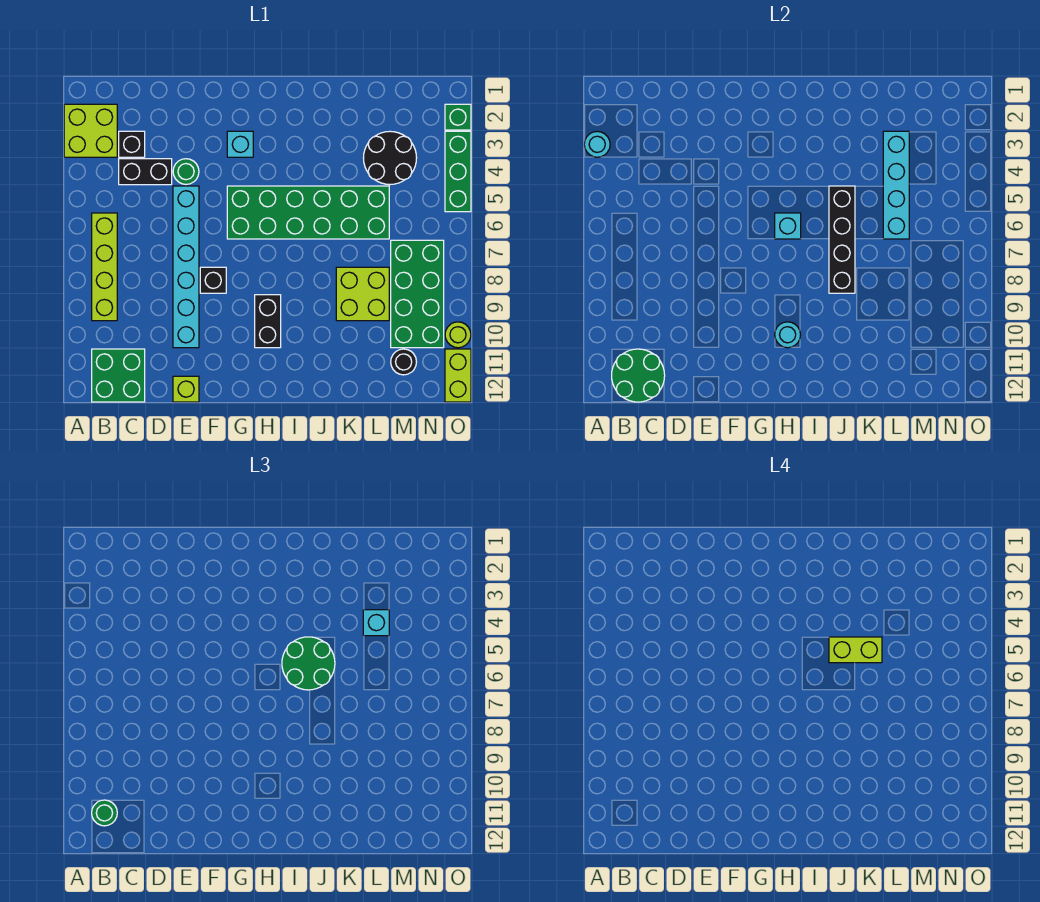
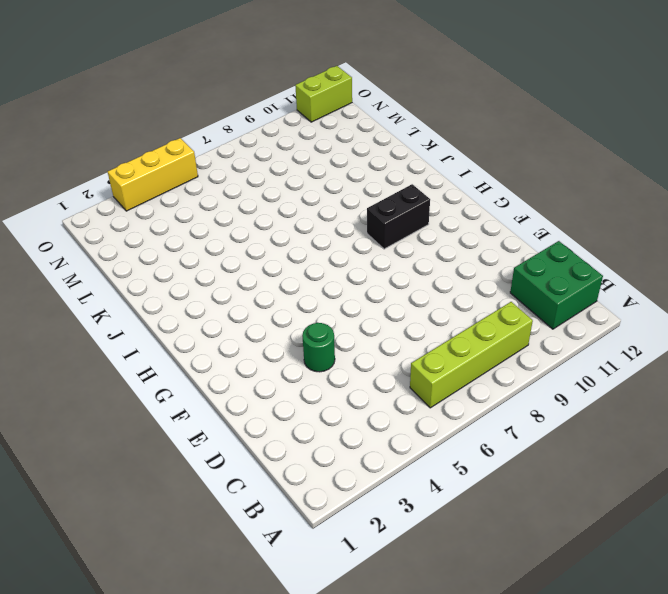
yellow brick O3:O5 level 1 -> green brick O3:O5 level 1
none -> lime brick A2:B3 level 1
none -> black brick C3 level 1
none -> black brick C4:D4 level 1
none -> cyan brick E5:E10 level 1

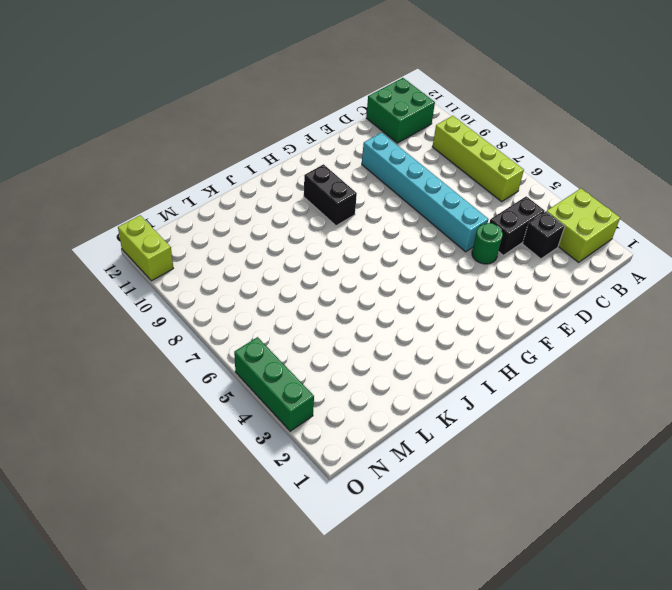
none -> lime brick E12 level 1
none -> black brick F8 level 1
none -> cyan brick G3 level 1
none -> green brick G5:L6 level 1

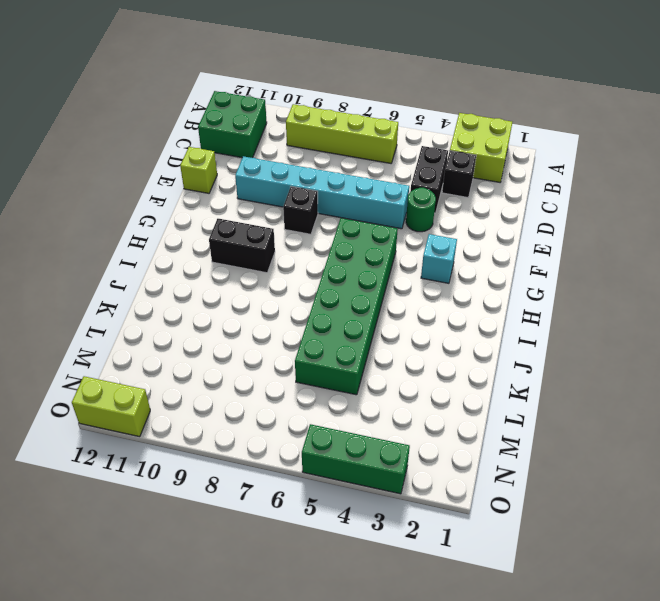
none -> lime brick K8:L9 level 1
none -> black round brick L3:M4 level 1
none -> green brick M7:N10 level 1
none -> black round brick M11 level 1

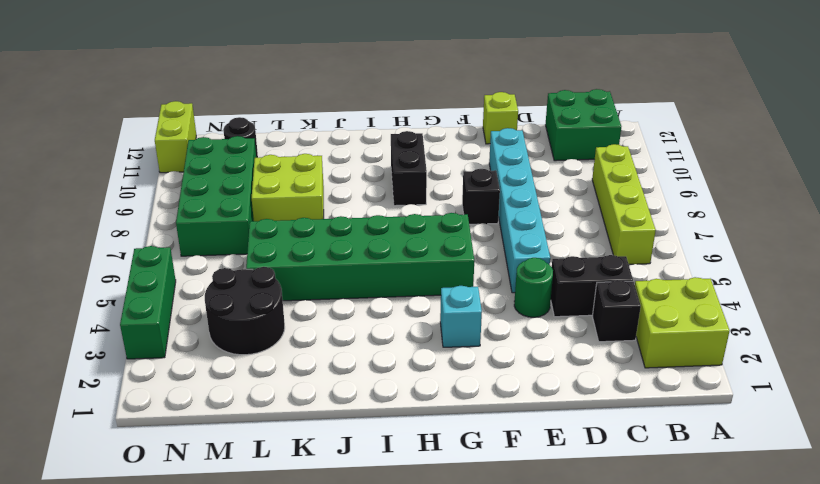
none -> green brick O2 level 1
none -> lime round brick O10 level 1
none -> cyan round brick A3 level 2
none -> green round brick B11:C12 level 2

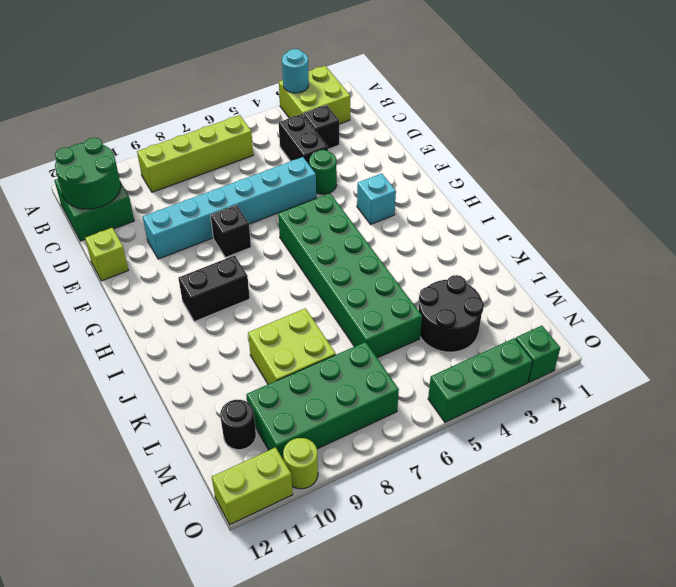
none -> cyan brick H6 level 2
none -> cyan round brick H10 level 2
none -> black brick J5:J8 level 2
none -> cyan brick L3:L6 level 2

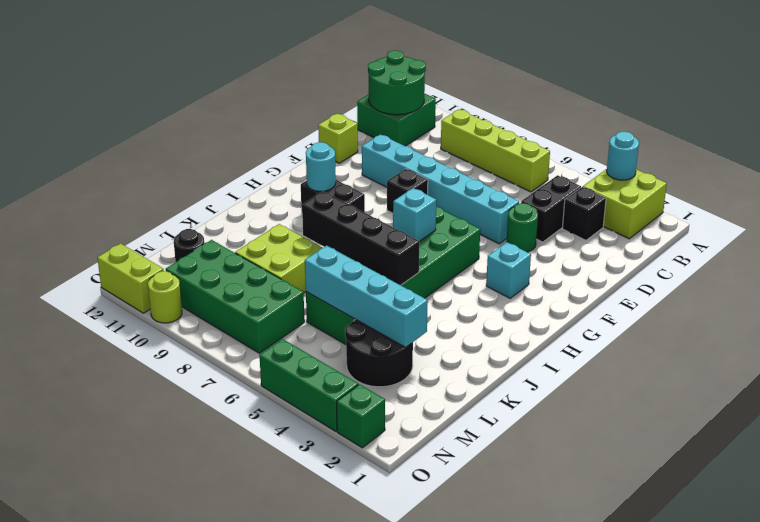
none -> green round brick B11 level 3
none -> green round brick I5:J6 level 3
none -> cyan brick L4 level 3
none -> lime brick J5:K5 level 4

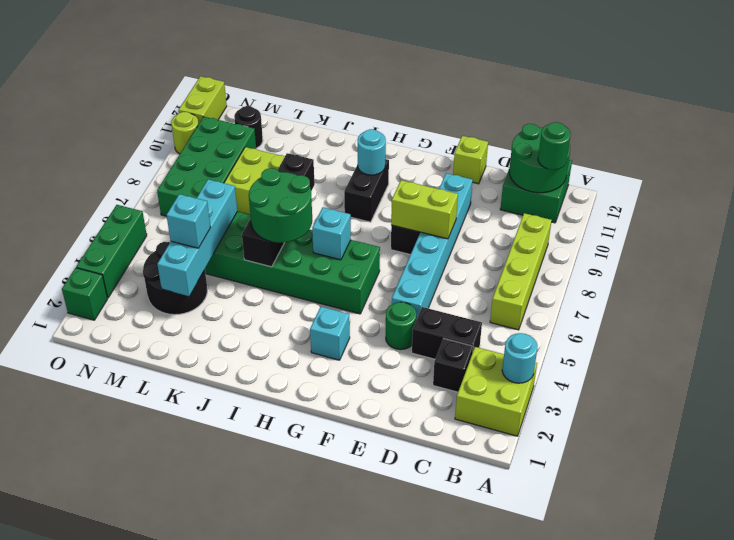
lime brick E8:F8 level 2 -> lime brick J5:K5 level 4

